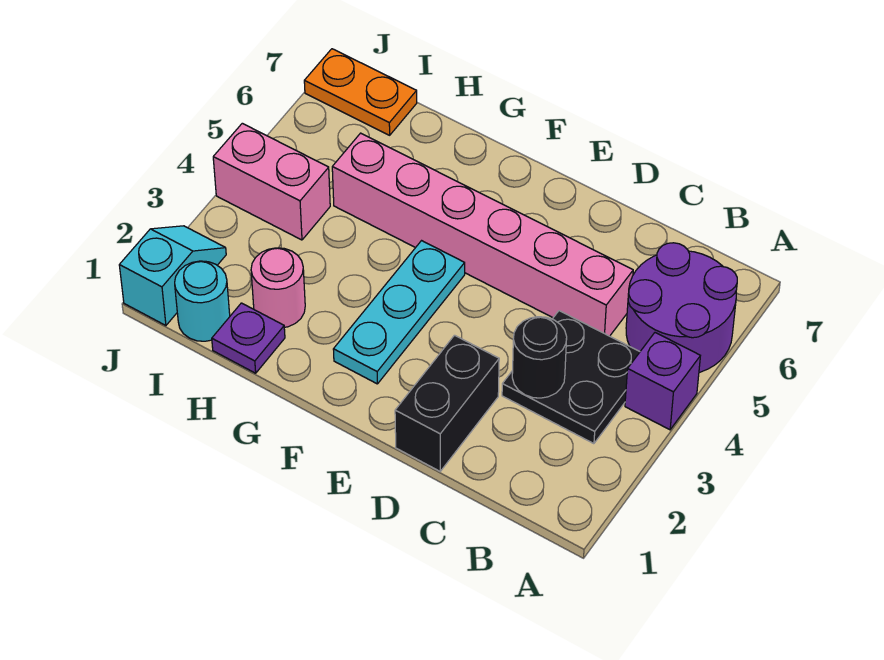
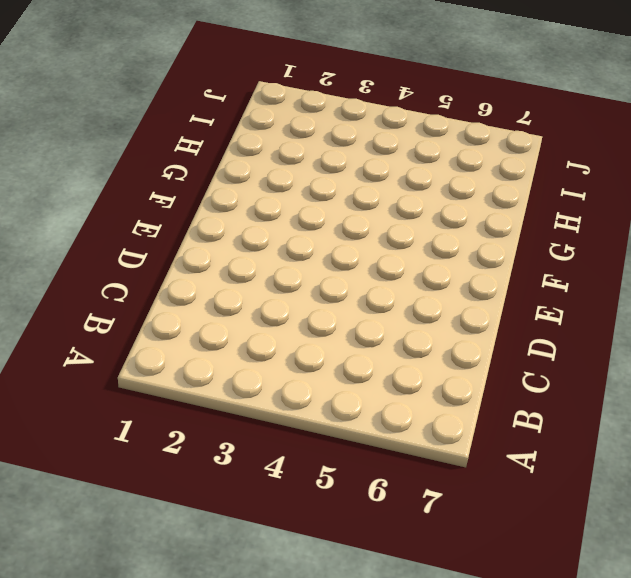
none -> purple brick A4 level 1
none -> purple round brick A5:B6 level 1
none -> black plate B3:C4 level 1

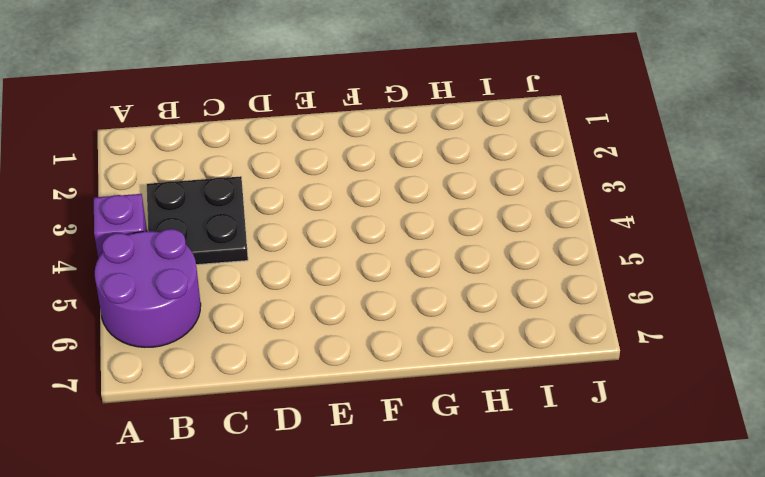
none -> pink brick C5:H5 level 1
none -> black brick D1:D2 level 1
none -> cyan plate F2:F4 level 1

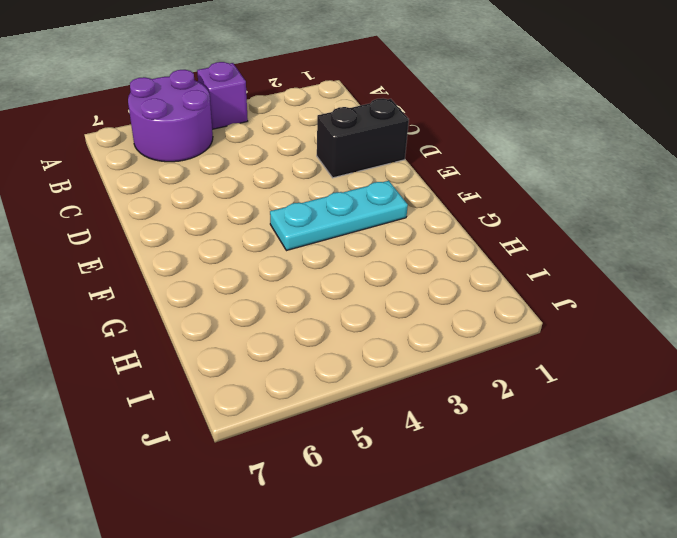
none -> black plate B3:C4 level 1
none -> pink brick C5:H5 level 1
none -> purple plate H1 level 1

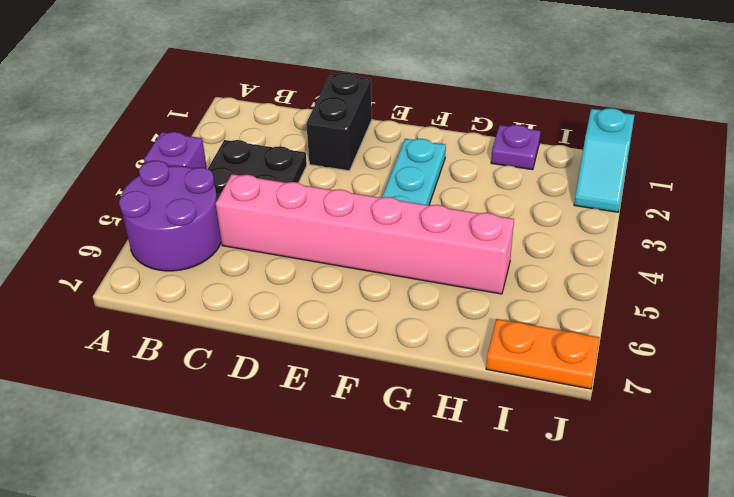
none -> pink round brick H2 level 1
none -> cyan round brick I1 level 1
none -> pink brick I4:J4 level 1

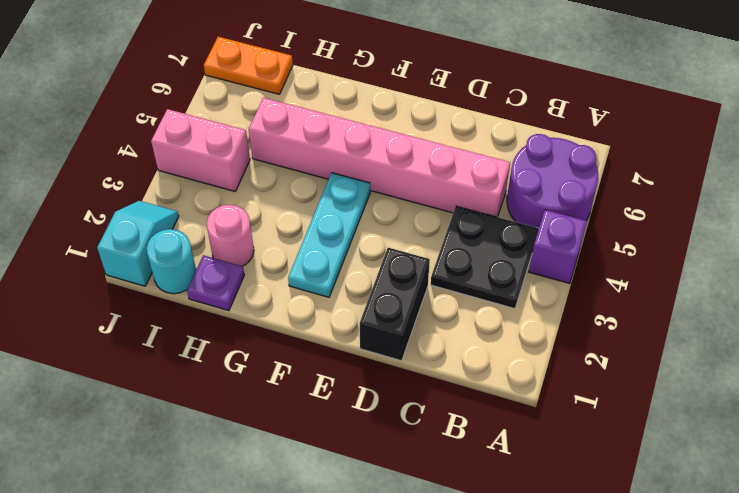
none -> black round brick C3 level 2

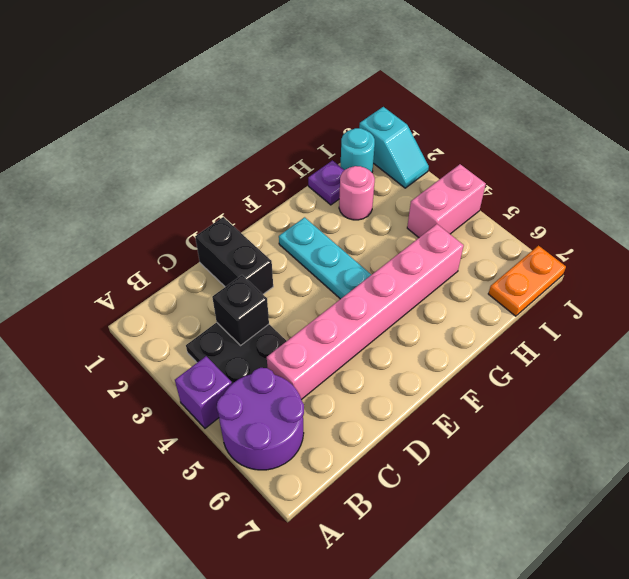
black brick C3 level 2 -> black round brick C3 level 2

